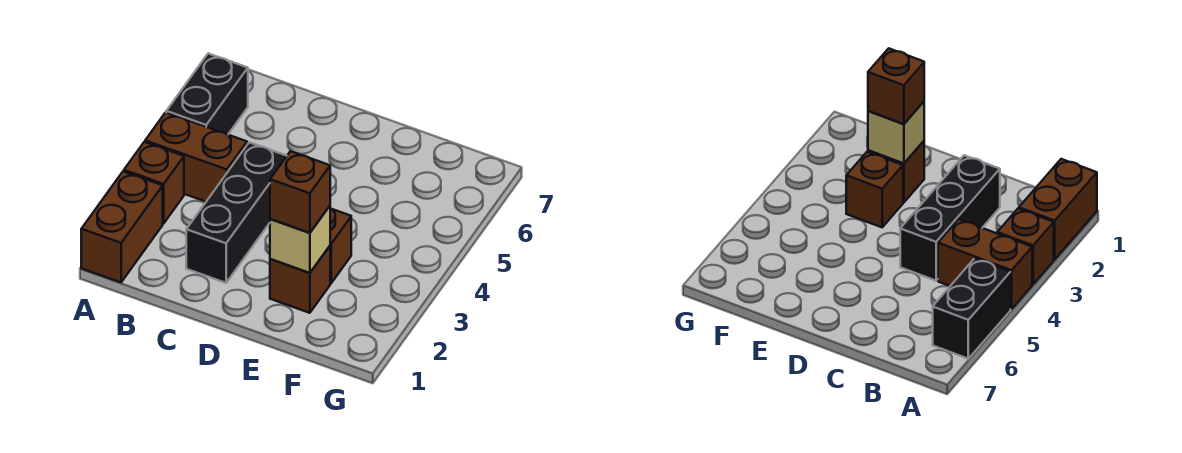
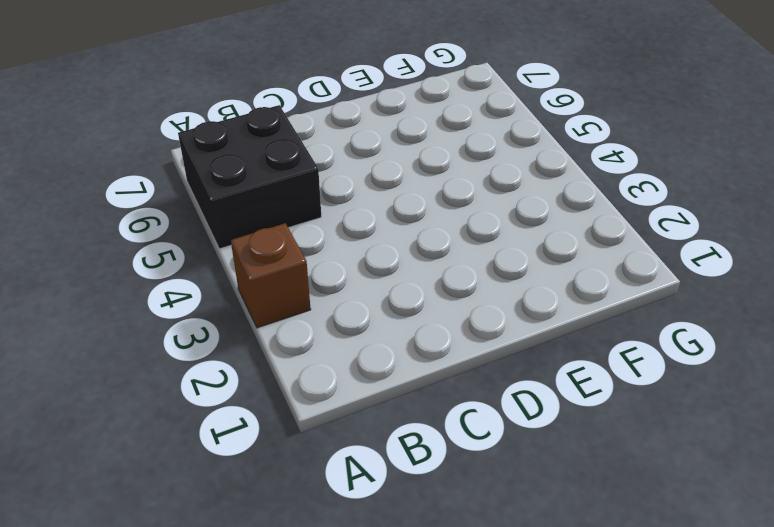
black brick A5:B6 level 1 -> black brick A5:A6 level 1
none -> brown brick A1:A2 level 1
none -> brown brick A4:B4 level 1

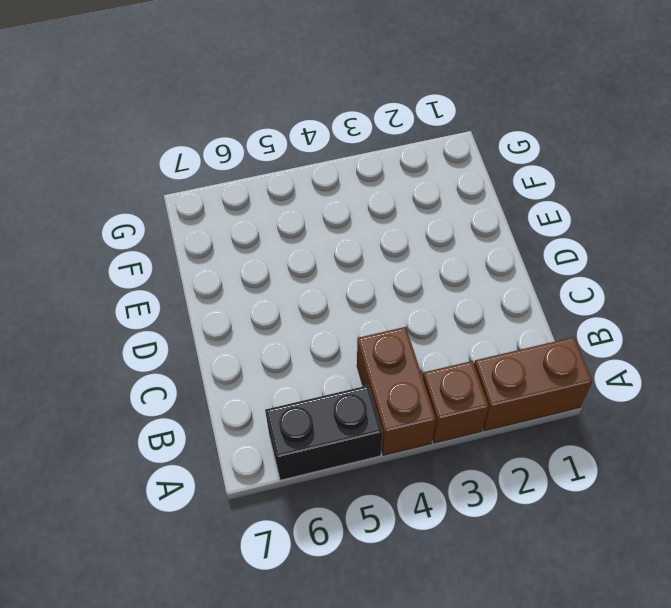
none -> black brick C2:C4 level 1
none -> brown brick E2 level 1

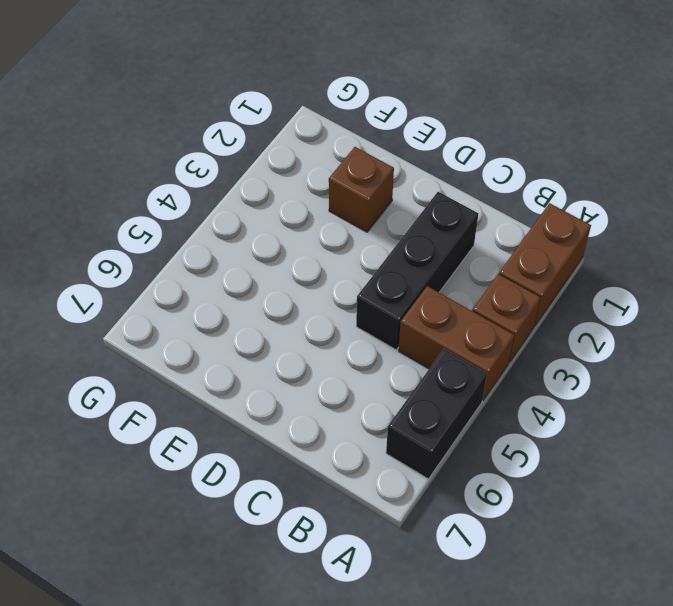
none -> brown brick E3 level 1
none -> tan brick E2 level 2

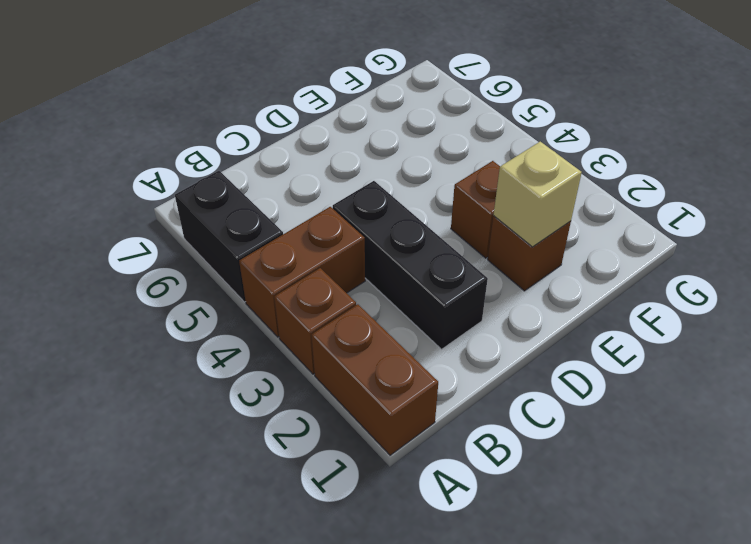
none -> brown brick E2 level 3

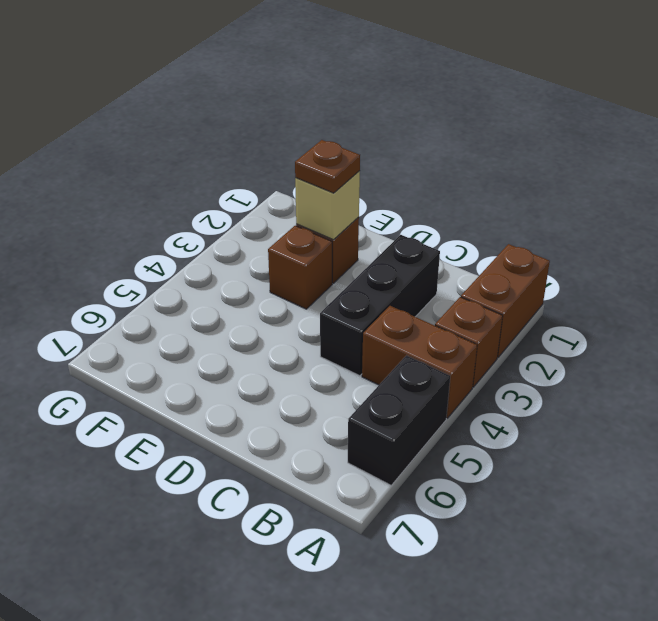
brown plate E2 level 3 -> brown brick E2 level 3

